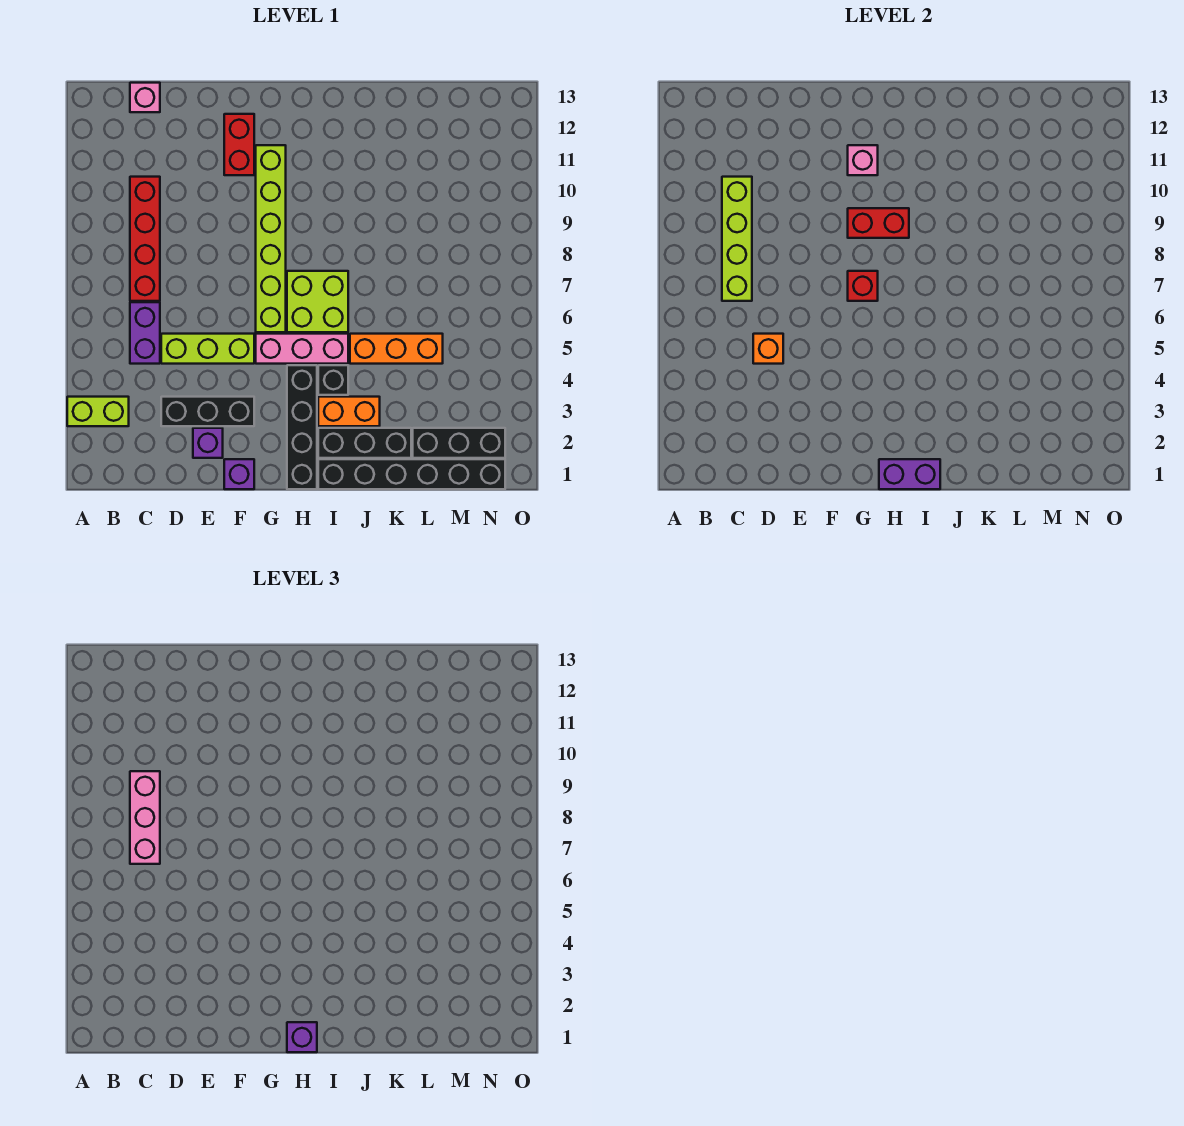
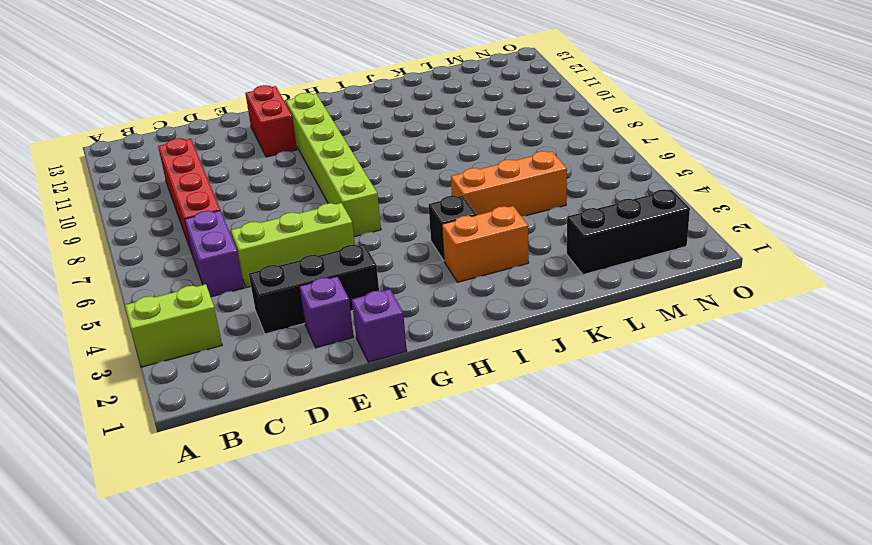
none -> pink brick C13 level 1
none -> pink brick G5:I5 level 1
none -> black brick H1:H4 level 1

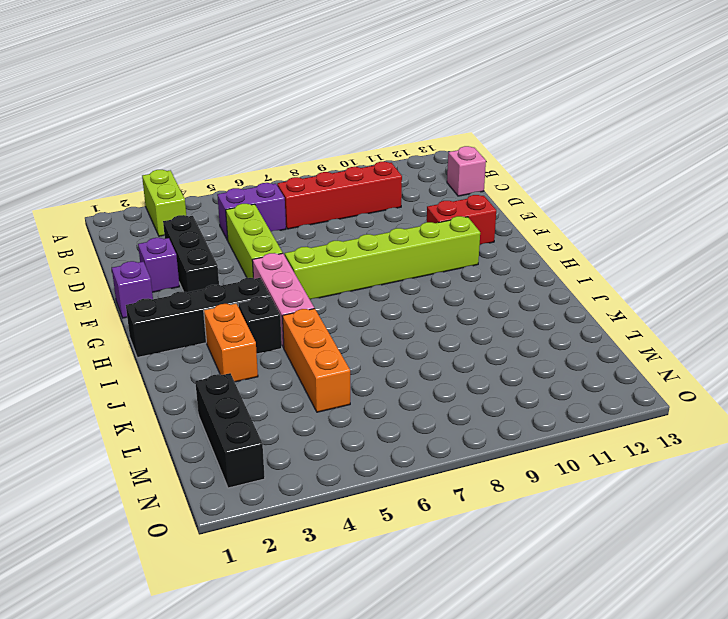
none -> lime brick H6:I7 level 1
none -> black brick I1:N1 level 1
none -> black brick I2:K2 level 1

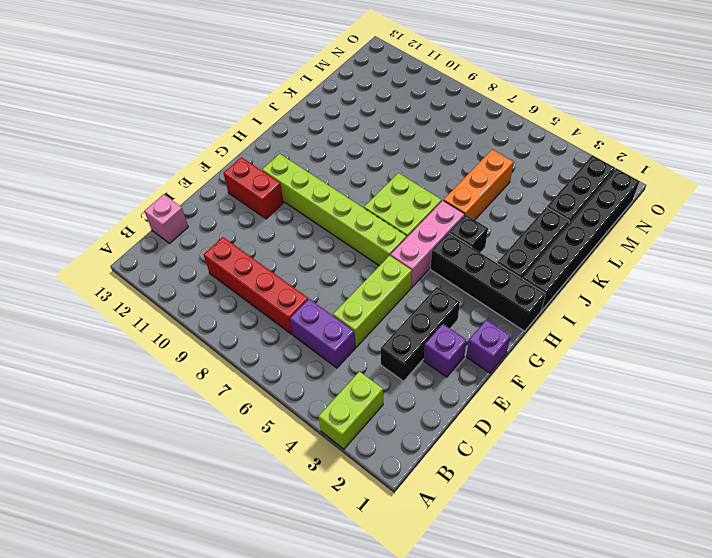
none -> orange brick I3:J3 level 1
none -> lime brick C7:C10 level 2
none -> orange brick D5 level 2

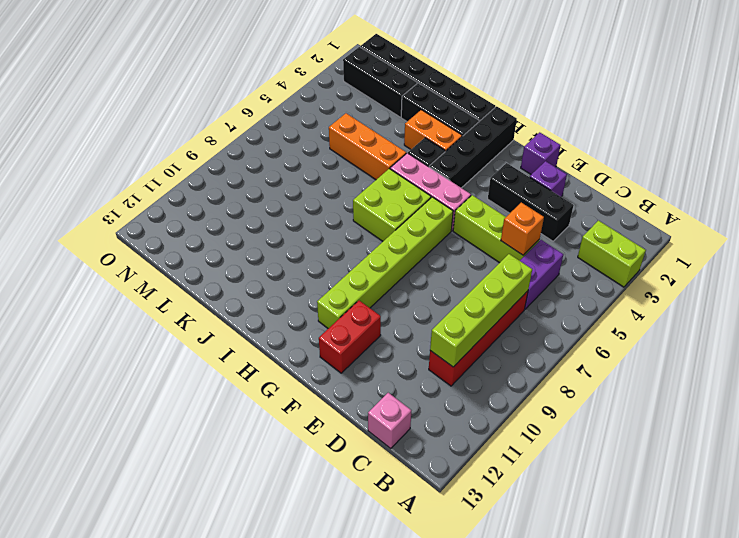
none -> red brick G7 level 2
none -> red brick G9:H9 level 2
none -> pink brick G11 level 2

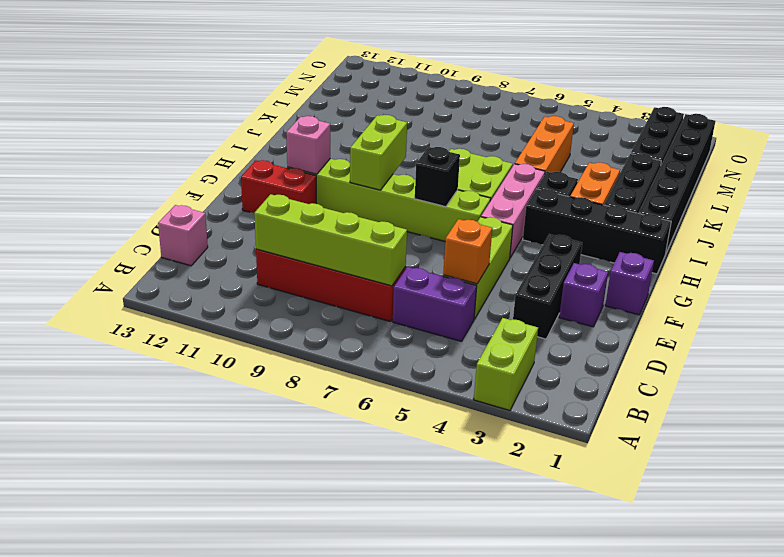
black brick G7 level 2 -> red brick G7 level 2
lime brick G9:H9 level 2 -> red brick G9:H9 level 2
none -> purple brick H1:I1 level 2
none -> pink brick C7:C9 level 3
none -> purple brick H1 level 3

